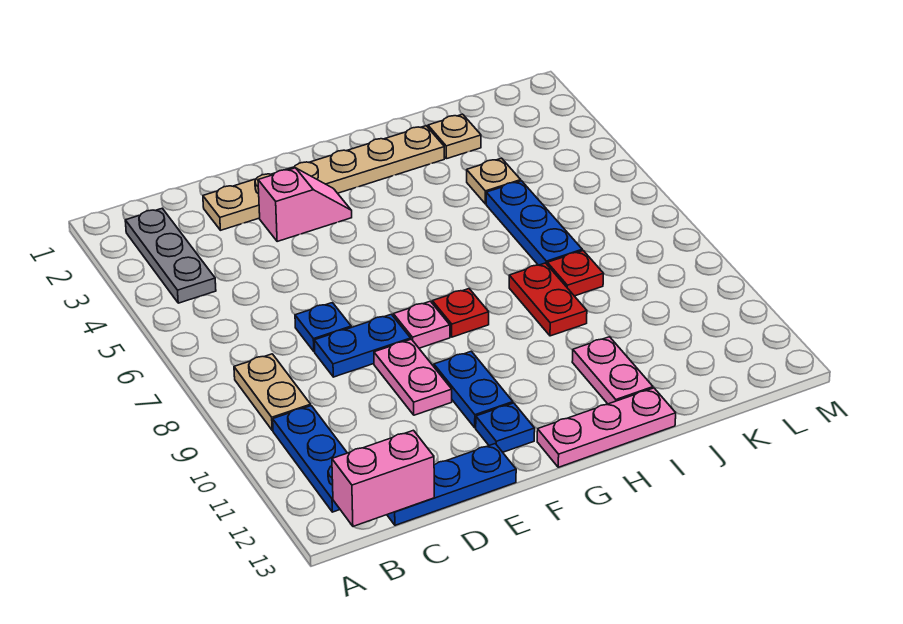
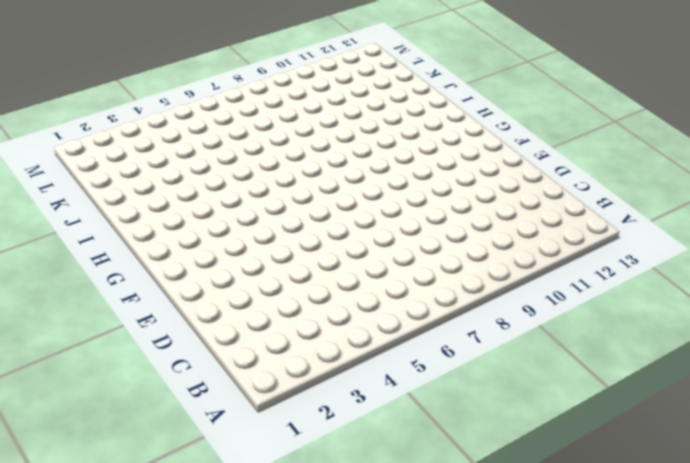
none -> grey plate B2:B4 level 1
none -> tan plate B8:B9 level 1
none -> blue plate B10:B12 level 1

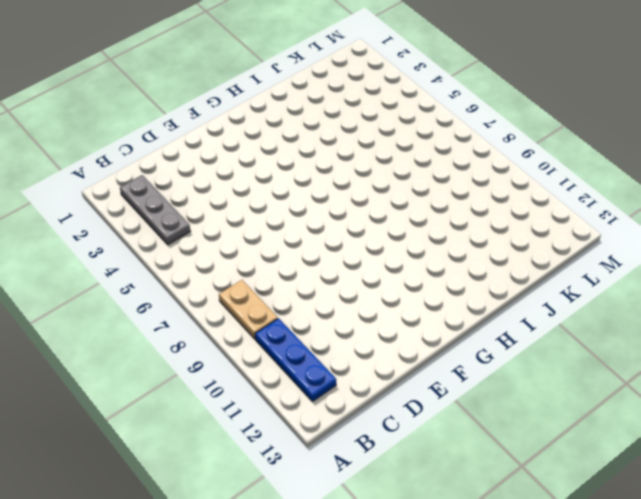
none -> blue plate C13:E13 level 1
none -> tan plate D2:I2 level 1
none -> blue plate D7 level 1

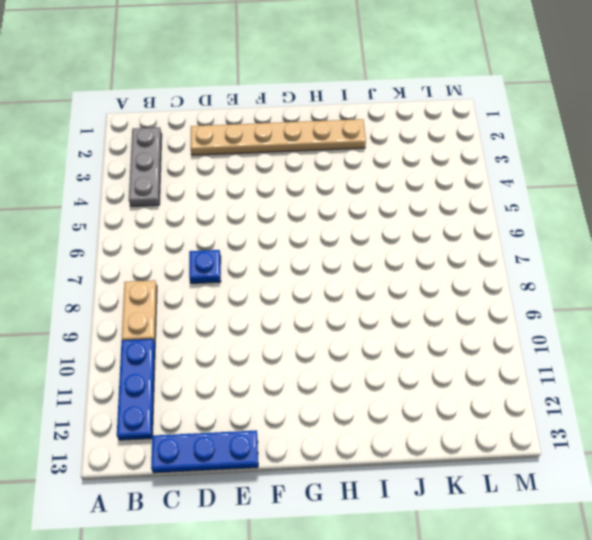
none -> blue plate D8:E8 level 1
none -> pink slope E3:F3 level 1 top E
none -> pink plate E9:E10 level 1

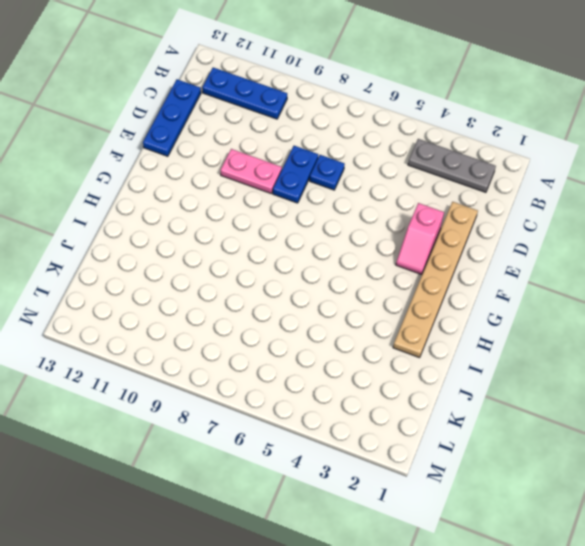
none -> tan plate B8:B9 level 1
none -> pink plate F8 level 1
none -> blue plate F10:F11 level 1

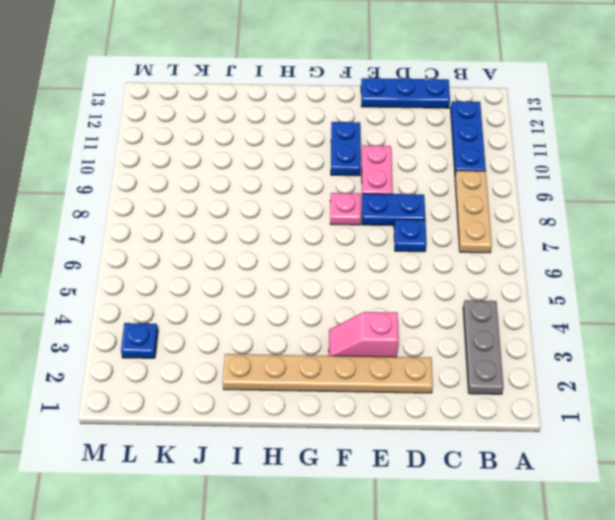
tan plate B7:B9 level 1 -> tan plate B8:B9 level 1
blue plate L3 level 1 -> blue plate F12 level 1
none -> red plate G8 level 1
none -> pink plate G13:I13 level 1
none -> red plate I8:I9 level 1

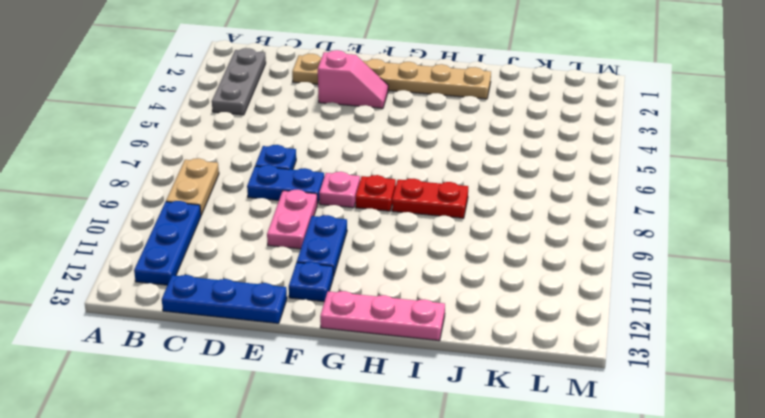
red plate H8:I8 level 1 -> red plate I8:I9 level 1
none -> pink plate I11:I12 level 1
none -> tan plate J2 level 1
none -> tan plate J4 level 1

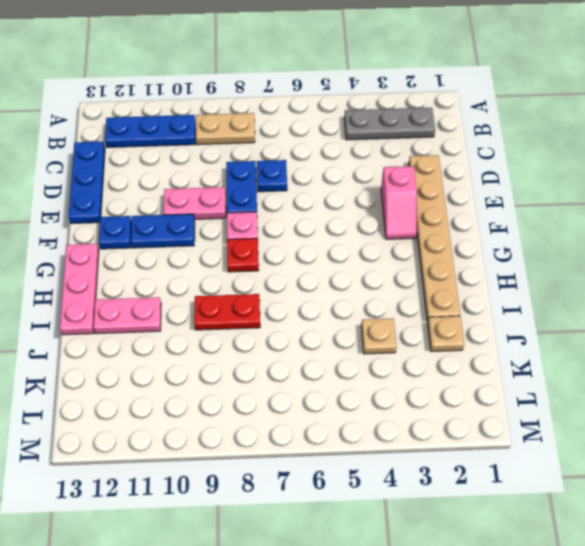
none -> blue plate J5:J7 level 1
none -> red plate J8 level 1
none -> pink brick B13:C13 level 2

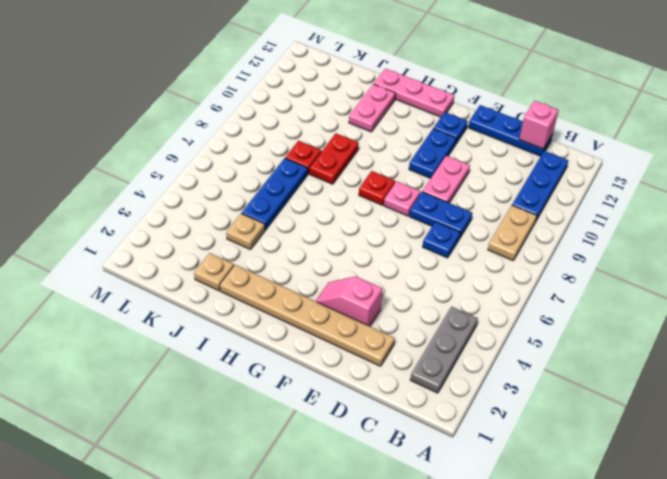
pink brick C13 level 2 -> pink brick B13:C13 level 2

